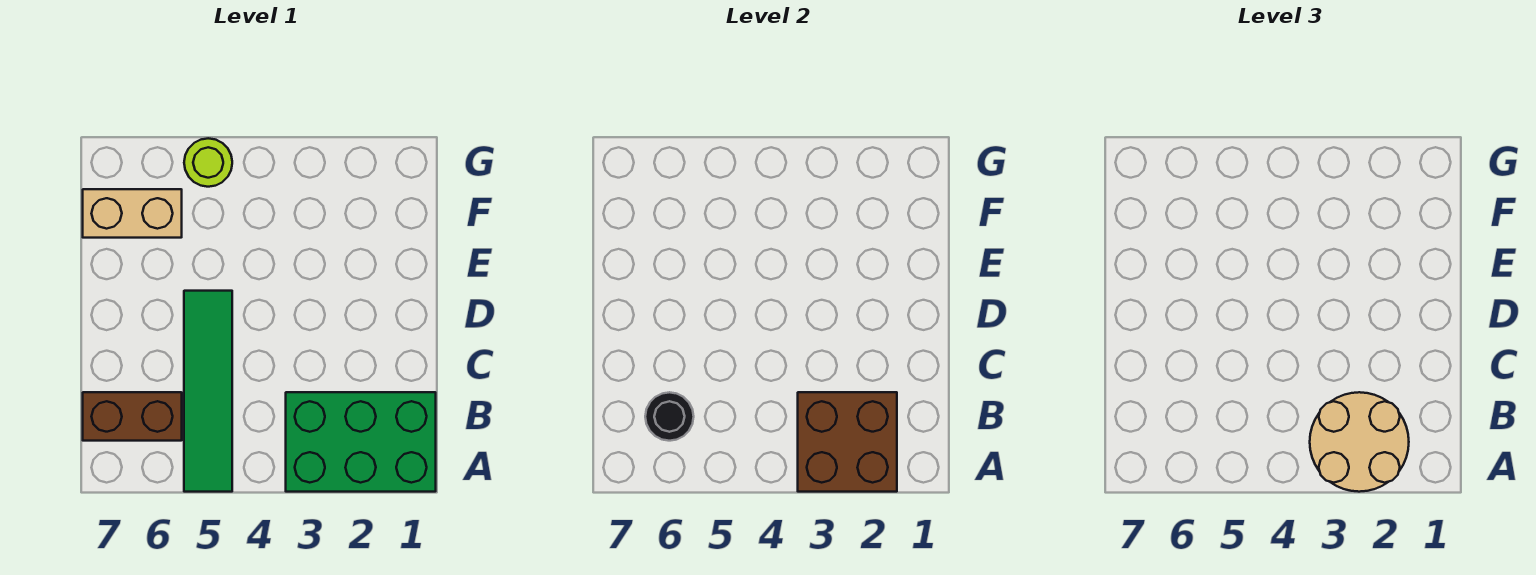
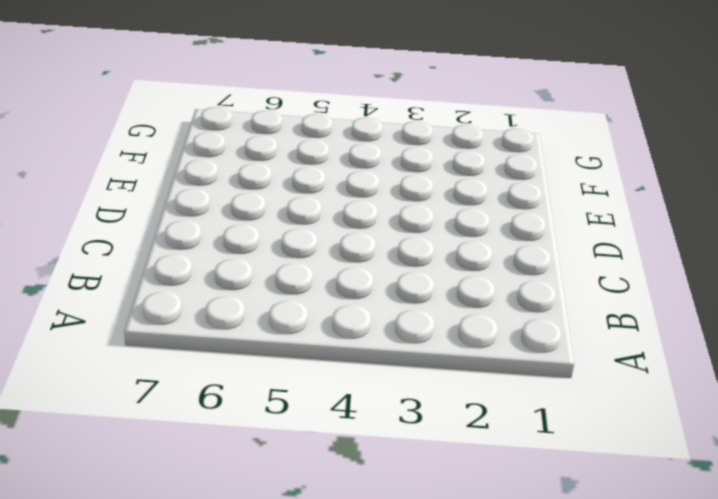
none -> green brick A1:B3 level 1
none -> green tile A5:D5 level 1

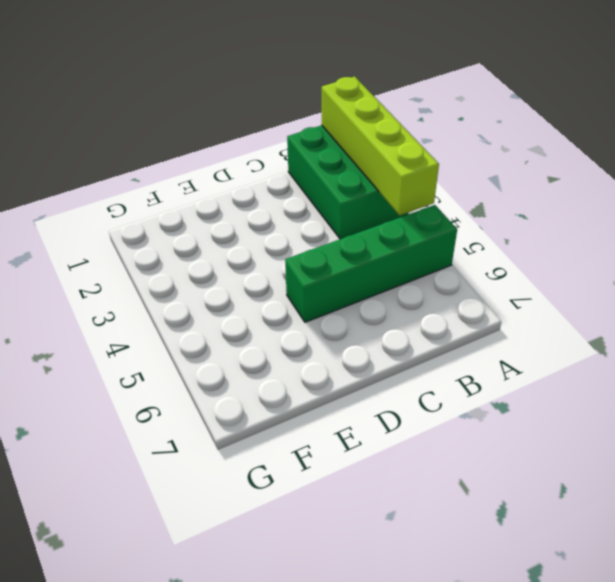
lime brick A1:A4 level 2 -> brown brick A2:B3 level 2
green brick A5:D5 level 1 -> green tile A5:D5 level 1
none -> brown brick B6:B7 level 1
none -> tan brick F6:F7 level 1

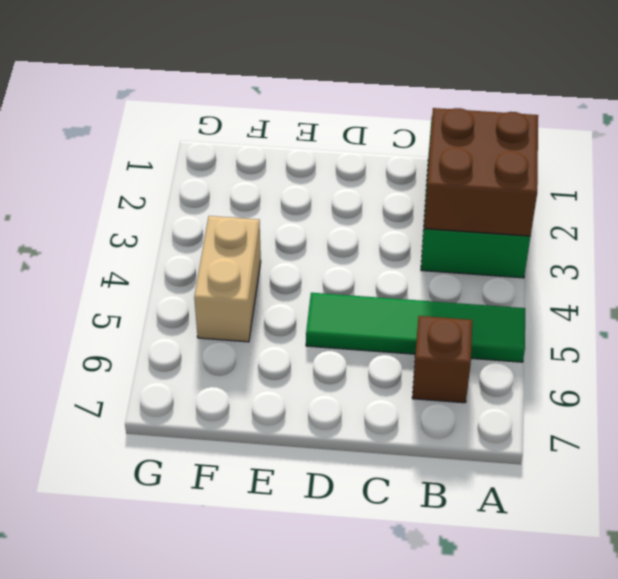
brown brick B6 level 1 -> brown brick B6:B7 level 1
tan brick F4:F5 level 1 -> tan brick F6:F7 level 1
none -> lime round brick G5 level 1
none -> black round brick B6 level 2

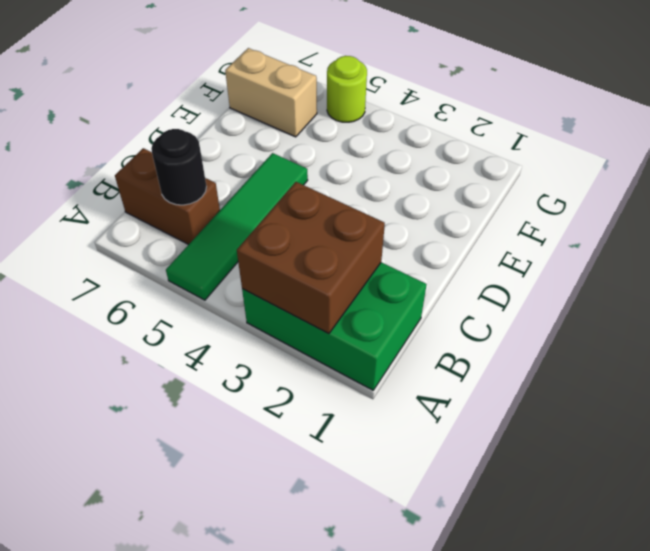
none -> tan round brick A2:B3 level 3

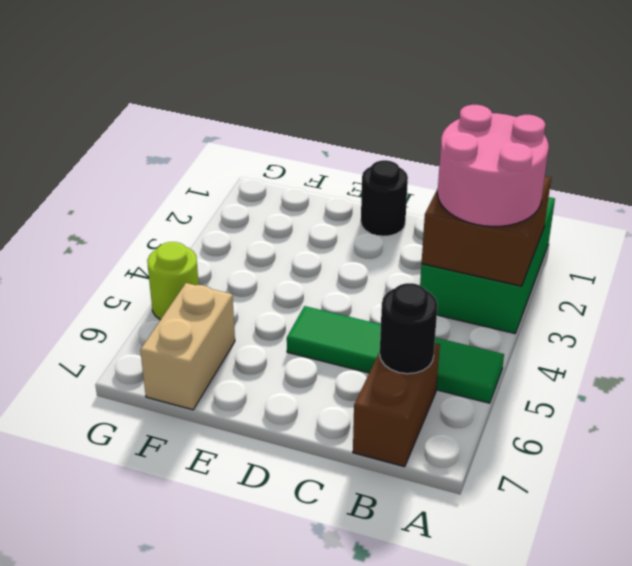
pink round brick A2:B3 level 3 -> tan round brick A2:B3 level 3
black round brick D1 level 1 -> none

